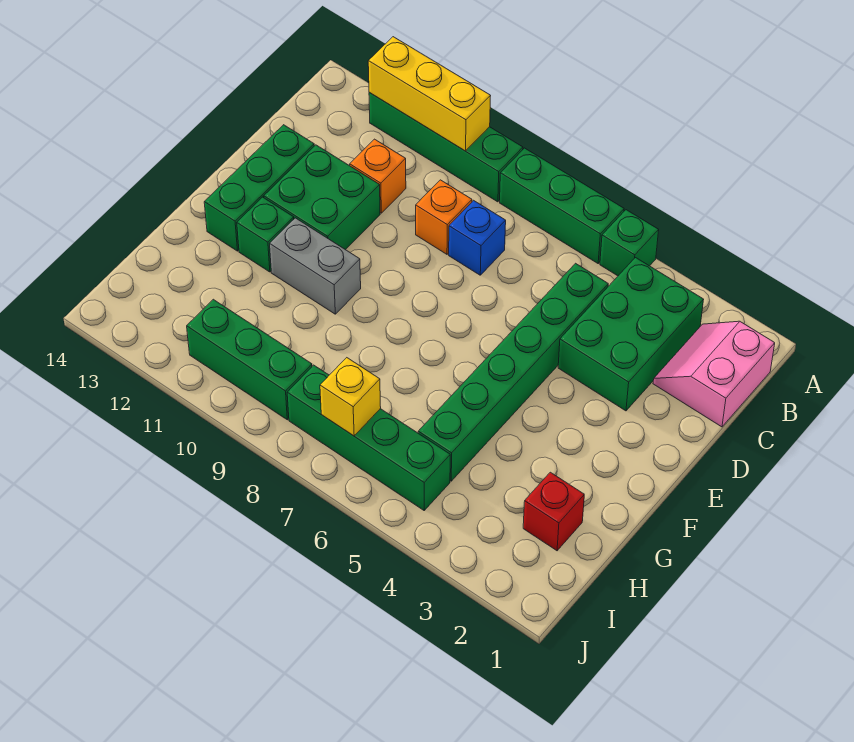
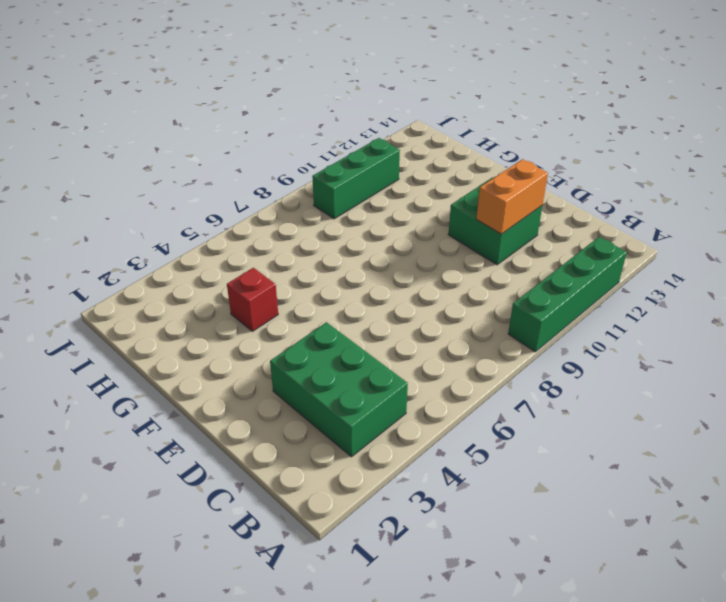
orange brick D11:D12 level 2 -> none
red brick G4 level 1 -> red brick H2 level 1
none -> green brick A5 level 1
none -> green brick A6:A8 level 1
none -> pink slope B1:C2 level 1 top 1

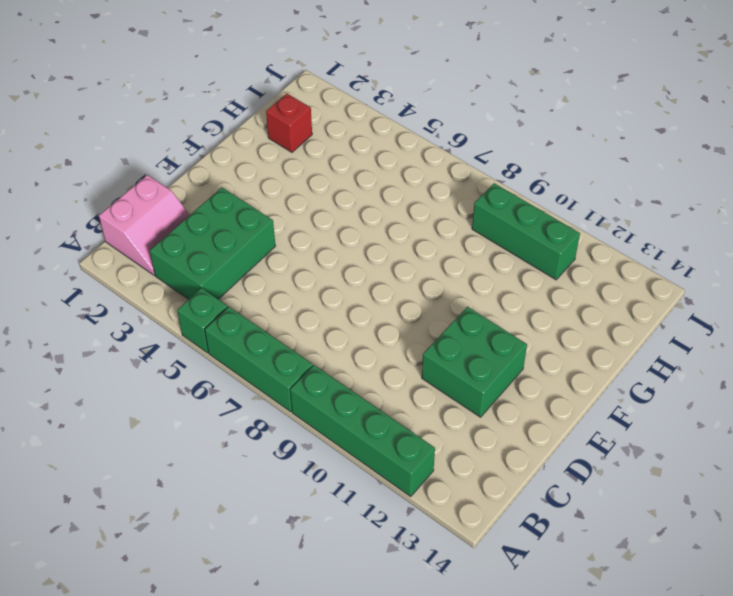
none -> green brick C5:H5 level 1
none -> blue brick C8 level 1
none -> orange brick C9 level 1

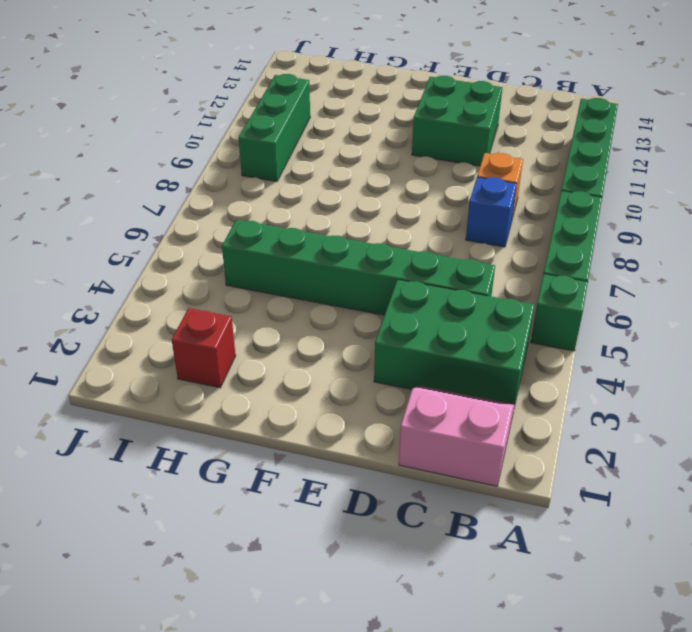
none -> orange brick C11 level 1
none -> green brick D13:F13 level 1
none -> grey brick F10:F11 level 1

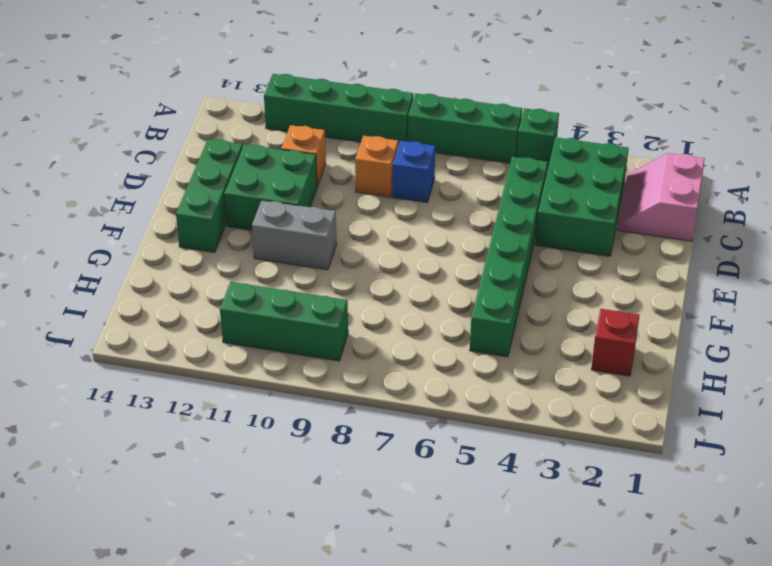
none -> green brick F12 level 1
none -> green brick I5:I8 level 1
none -> yellow brick A10:A12 level 2

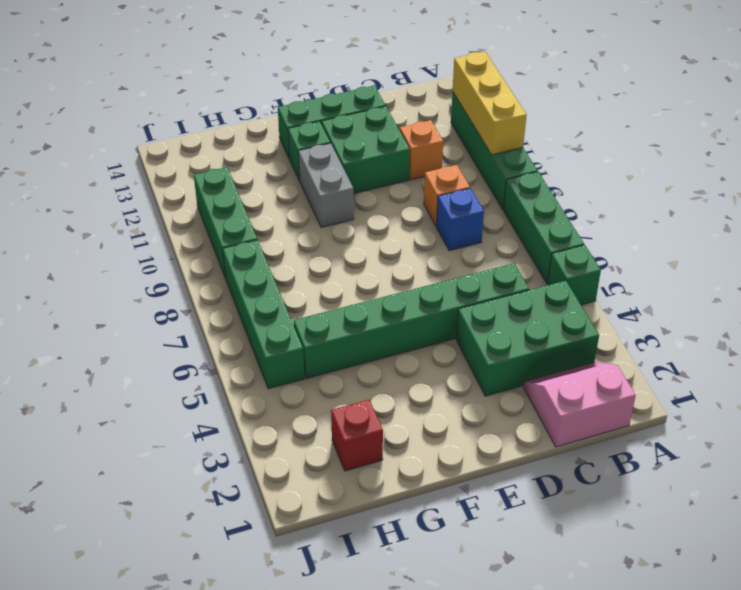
none -> yellow brick I7 level 2

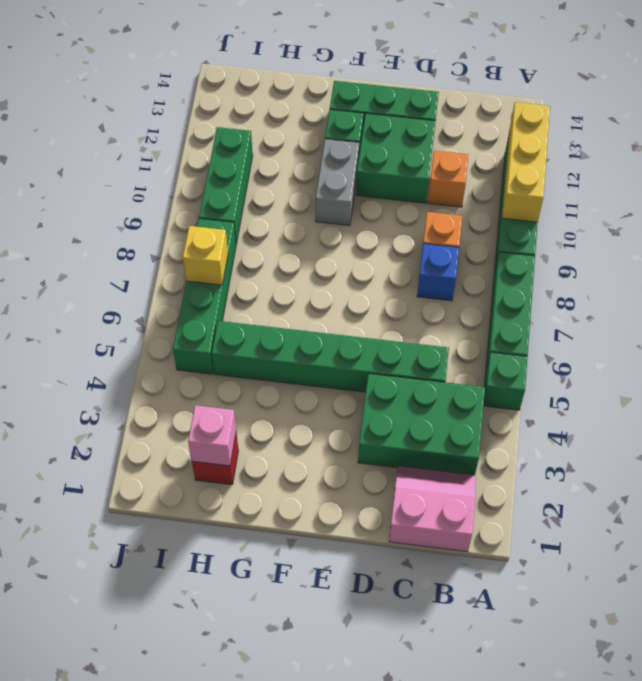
pink brick H2 level 2 -> none

